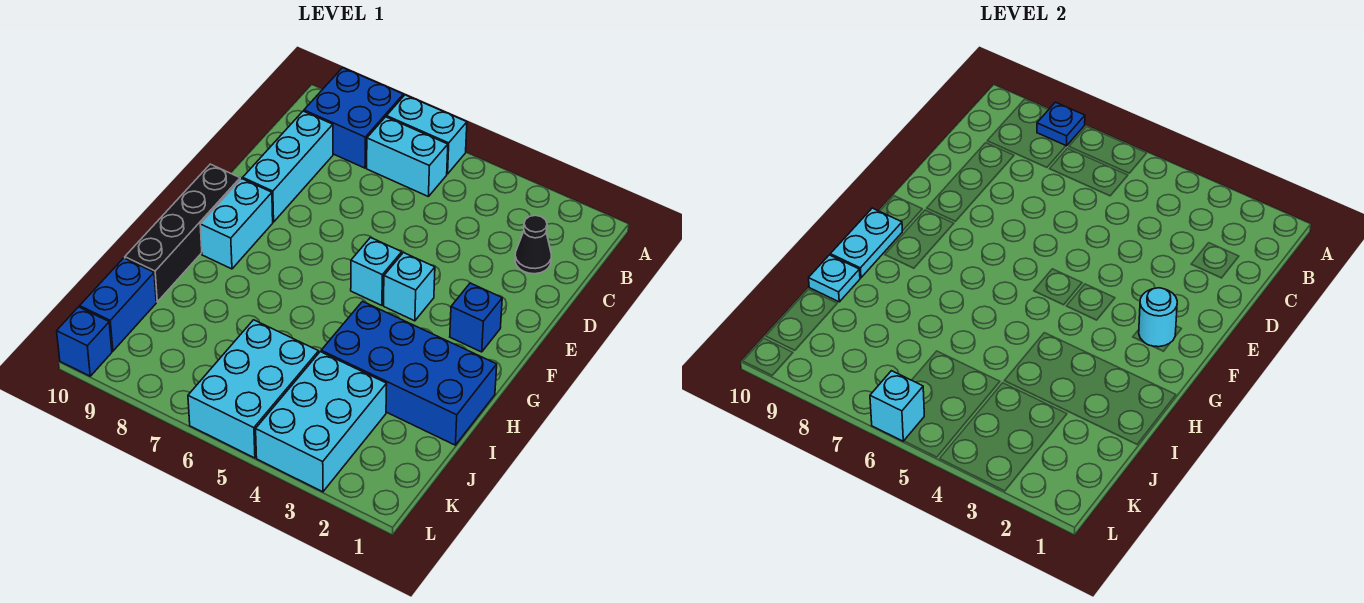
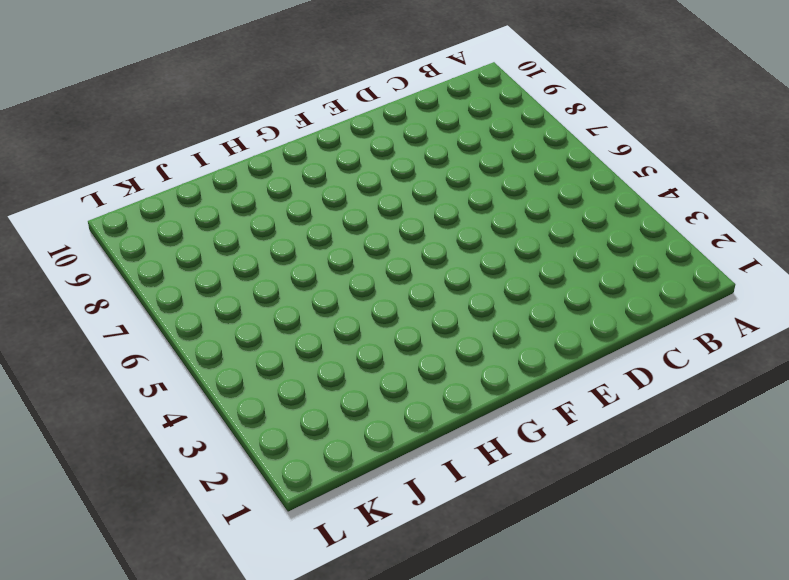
none -> cyan brick A6:A7 level 1
none -> blue brick A8:B9 level 1
none -> cyan brick B6:B7 level 1

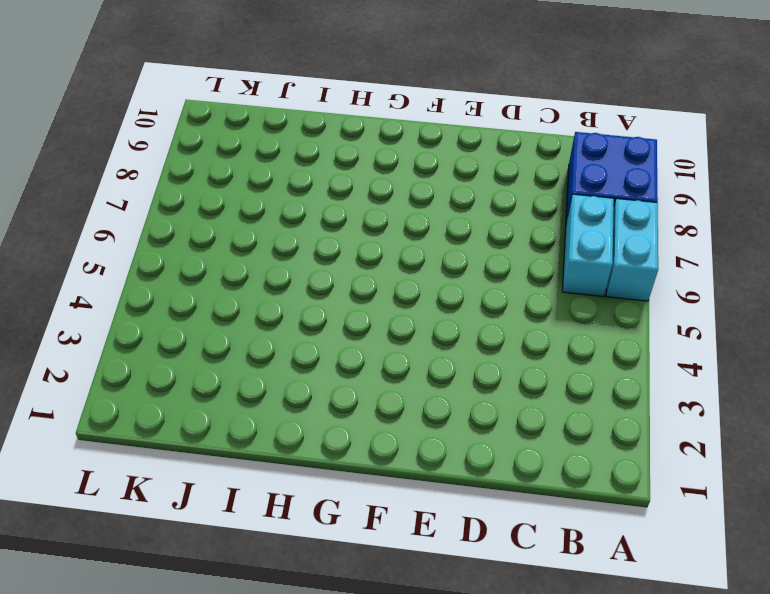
none -> black cone C2 level 1
none -> cyan brick C9:E9 level 1
none -> blue brick F2 level 1

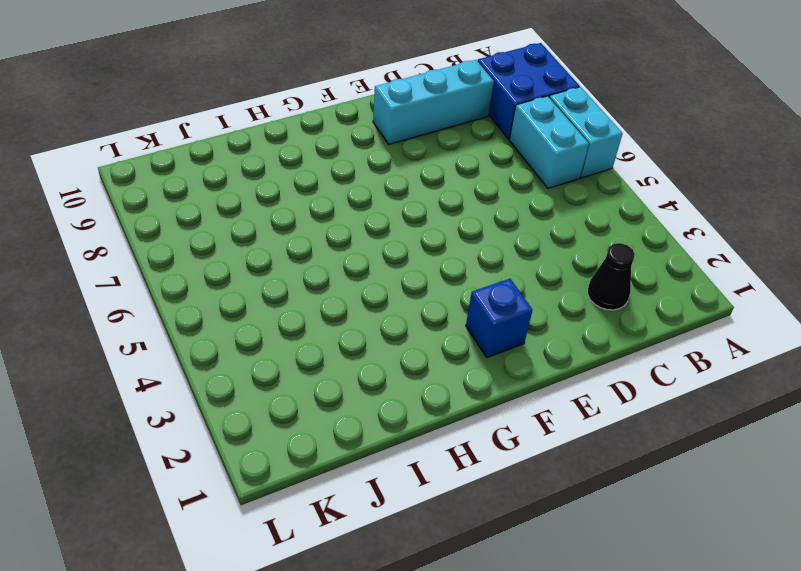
none -> cyan brick F4 level 1
none -> cyan brick F5 level 1
none -> cyan brick F9:G9 level 1

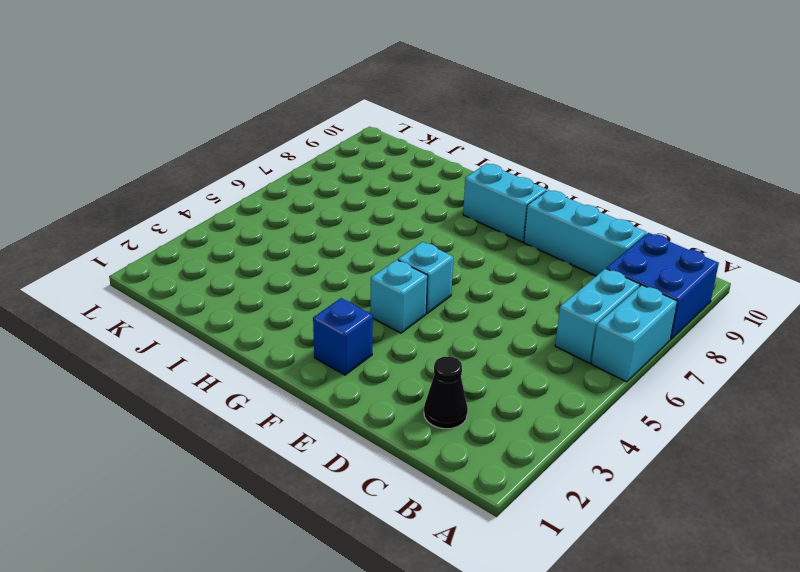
none -> black brick F10:I10 level 1
none -> blue brick H1:I4 level 1
none -> cyan brick J3:L4 level 1

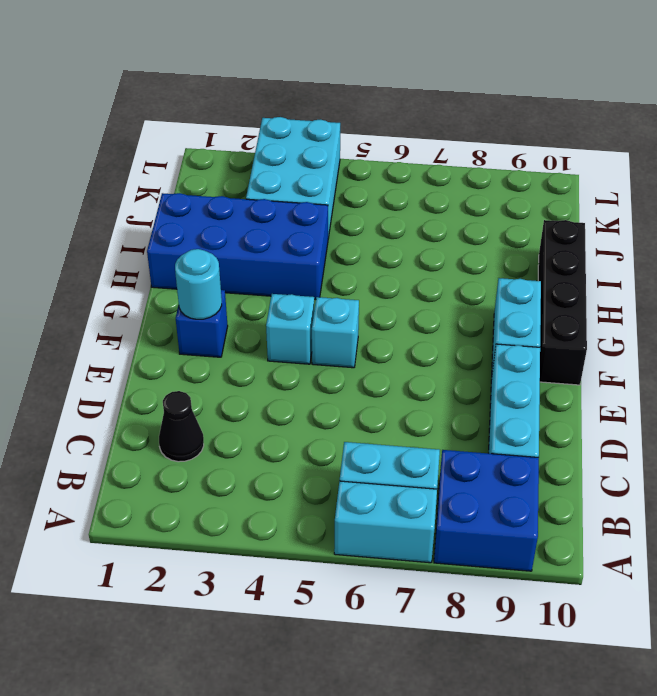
none -> cyan brick J5:L6 level 1
none -> blue brick J10:K10 level 1
none -> blue brick L10 level 1

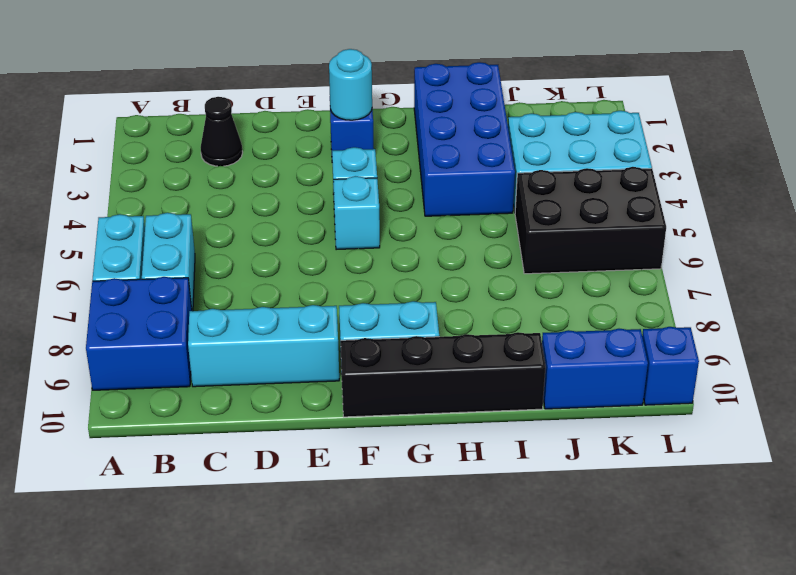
black brick J5:L6 level 1 -> cyan brick J5:L6 level 1
none -> blue plate A8 level 2
none -> cyan plate G10:H10 level 2
none -> cyan plate I10 level 2

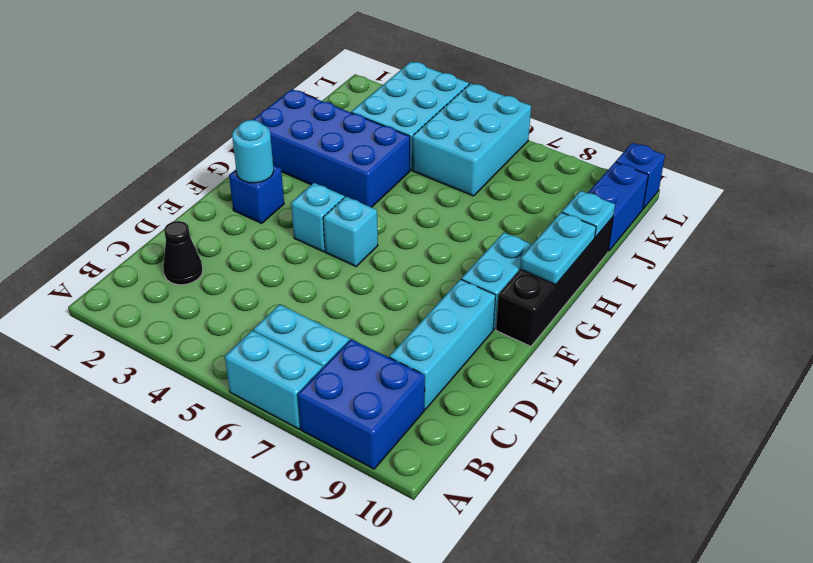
none -> blue plate A8 level 2
none -> cyan brick L6 level 2

